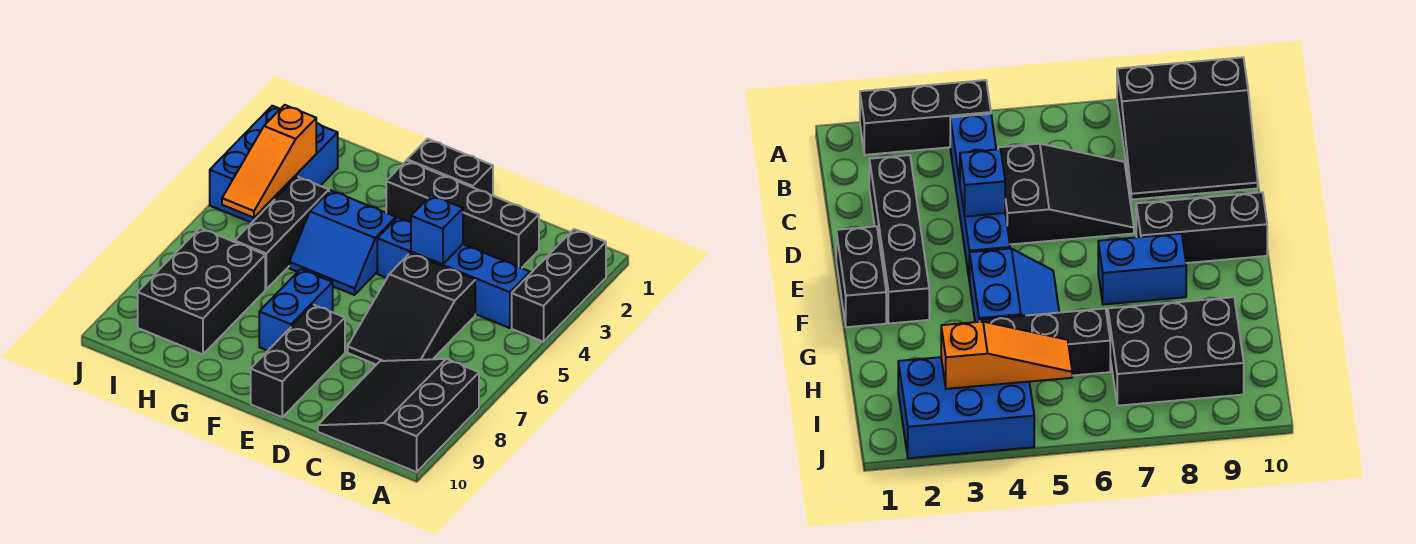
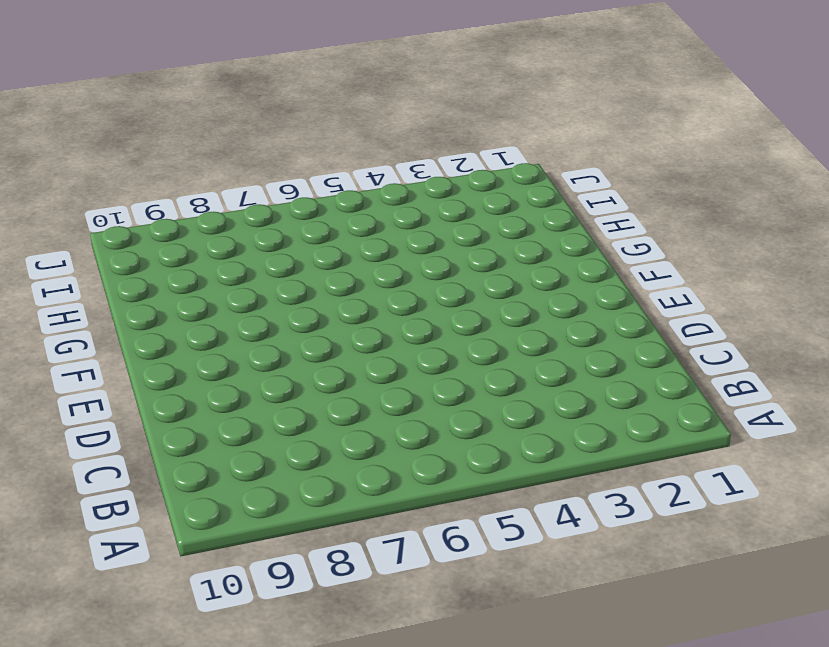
none -> black brick A2:A4 level 1
none -> black slope A8:C10 level 1 top A
none -> blue brick B4:E4 level 1

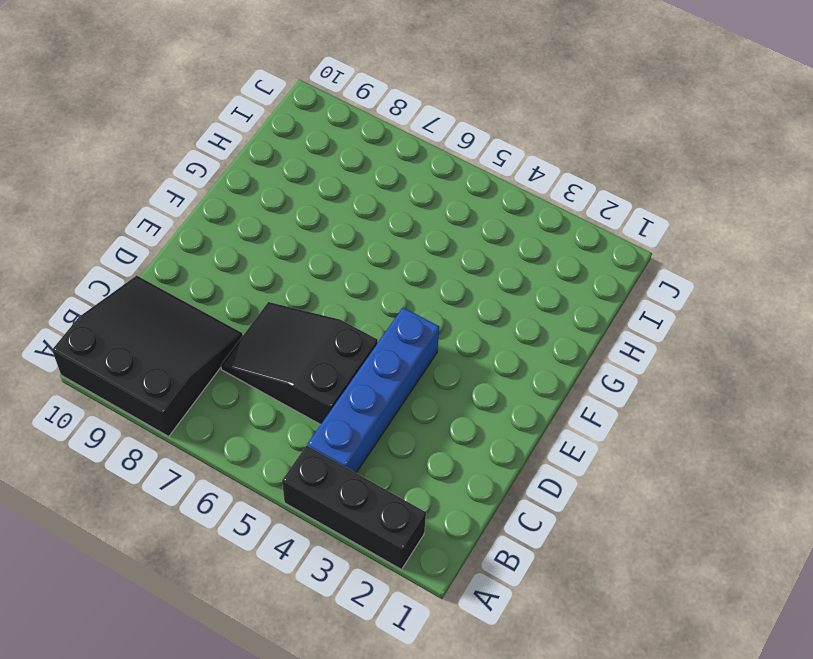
none -> black brick C2:F2 level 1
none -> black brick E1:F1 level 1
none -> black brick E8:E10 level 1

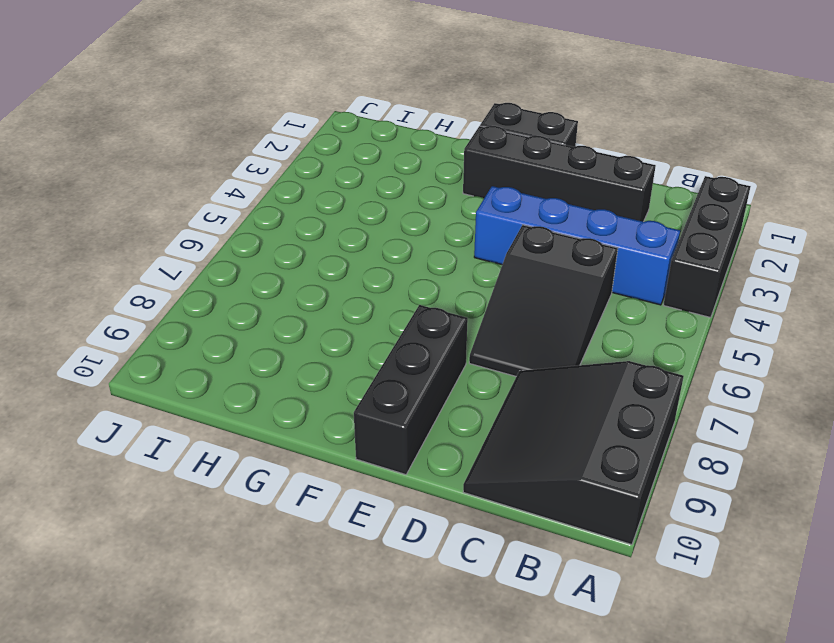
none -> blue slope F4:G5 level 1 top 4
none -> blue brick F7:F8 level 1
none -> black brick H4:H6 level 1

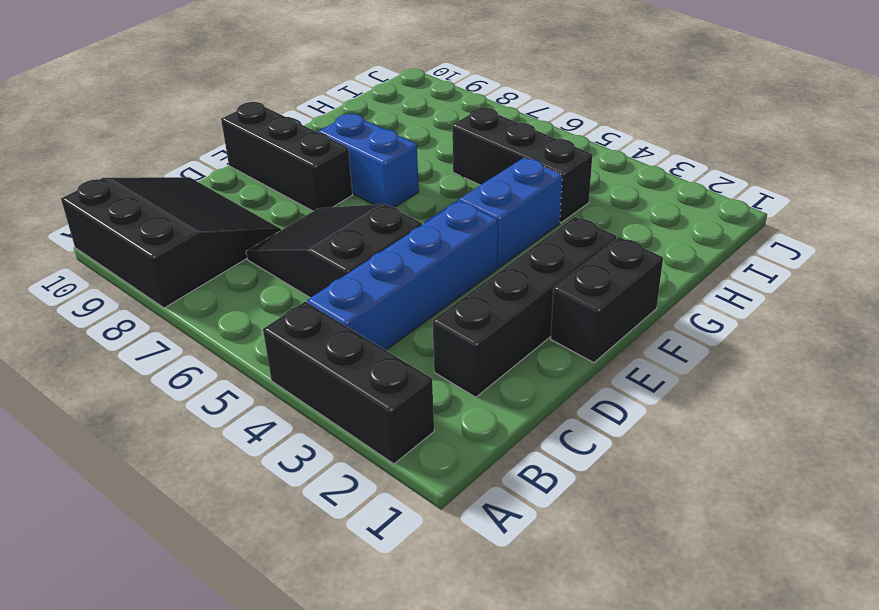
none -> black brick H7:I9 level 1
none -> blue brick I2:J4 level 1
none -> blue brick D4 level 2

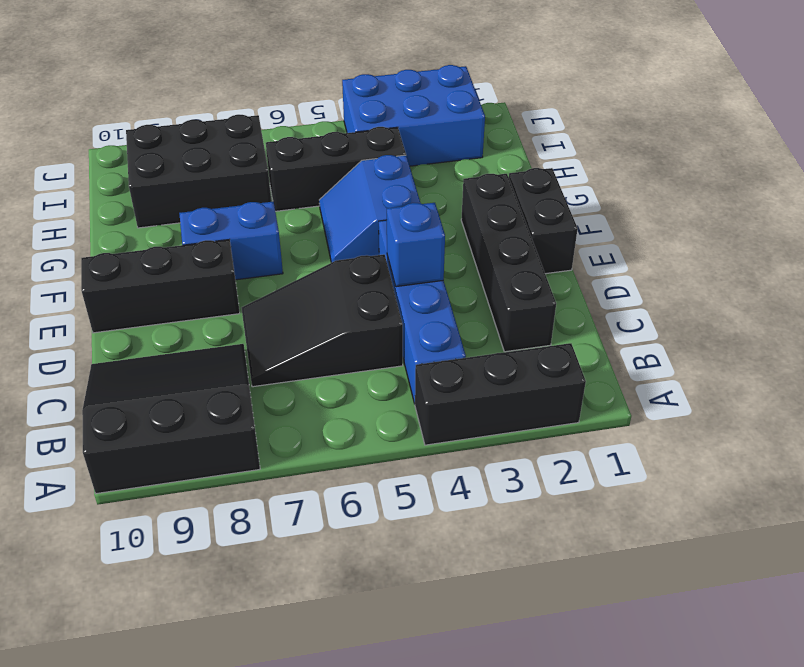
none -> orange slope I3:I5 level 2 top 3

